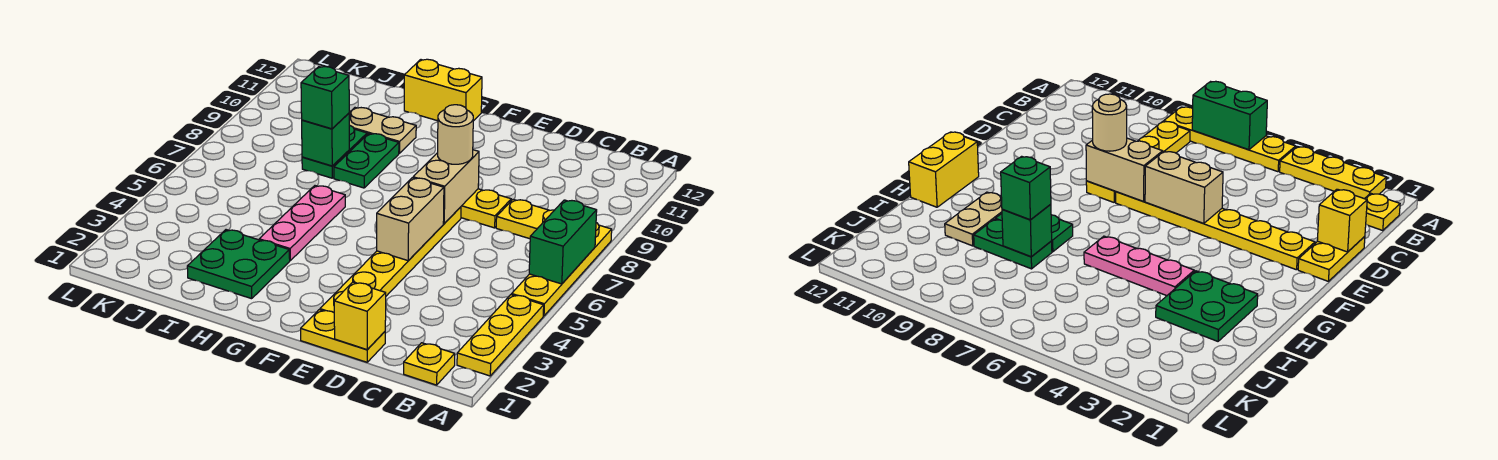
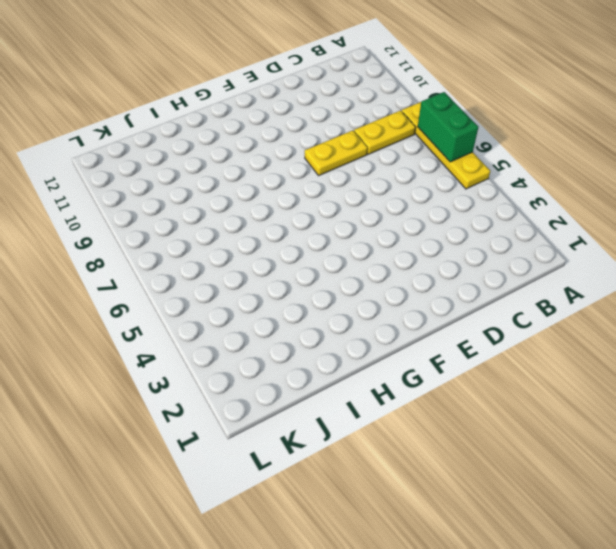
none -> yellow plate A2:A4 level 1
none -> yellow plate B1 level 1
none -> yellow plate D1:E1 level 1

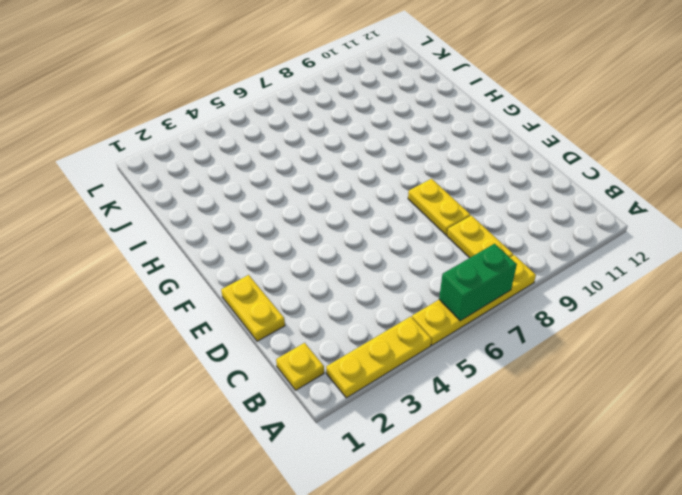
none -> yellow plate E2:E7 level 1
none -> yellow brick G12:H12 level 1
none -> green plate H2:I3 level 1

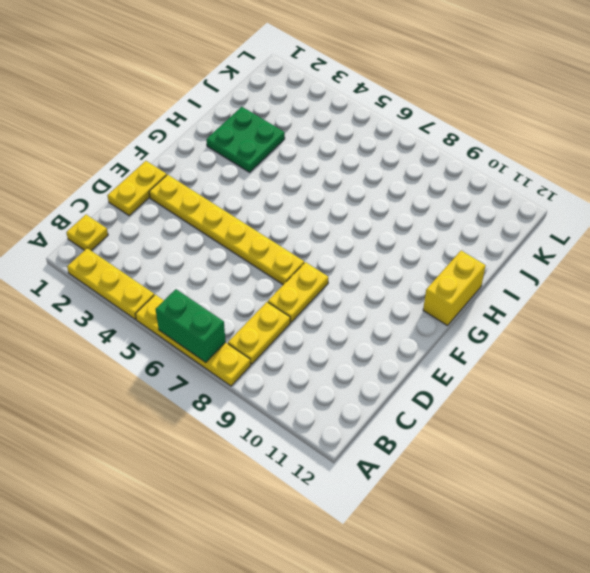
none -> pink plate H4:H6 level 1
none -> green plate H8:H9 level 1
none -> tan plate H10:I10 level 1

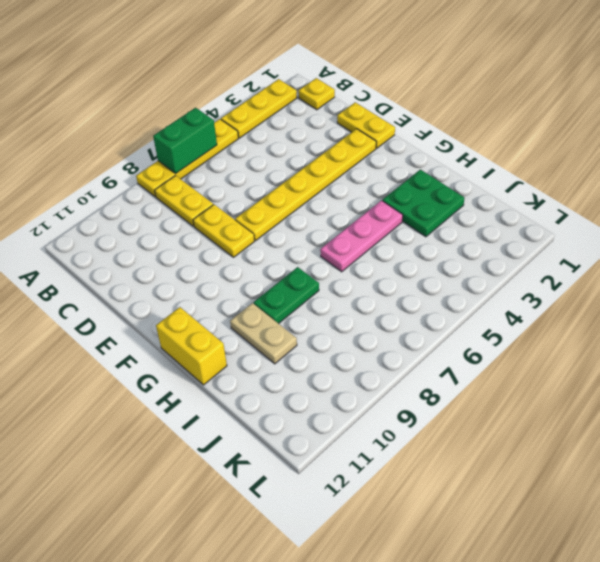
none -> green plate I8:I9 level 1
none -> yellow brick D1 level 2
none -> tan brick E5:E6 level 2

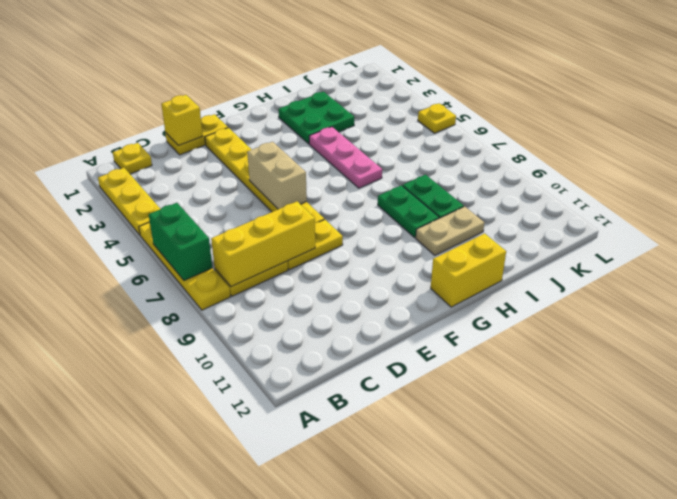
yellow brick B8:D8 level 2 -> none
yellow plate L5 level 1 -> none
none -> tan brick E7:E8 level 2
none -> green brick I8 level 2
none -> tan round brick E8 level 3

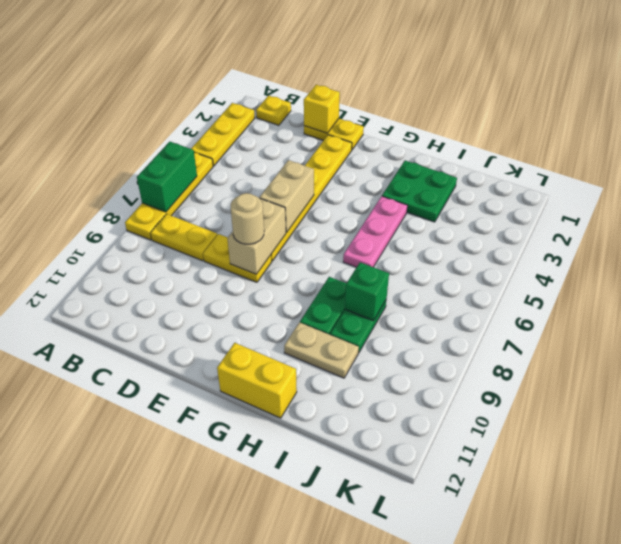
none -> green brick I8 level 3

